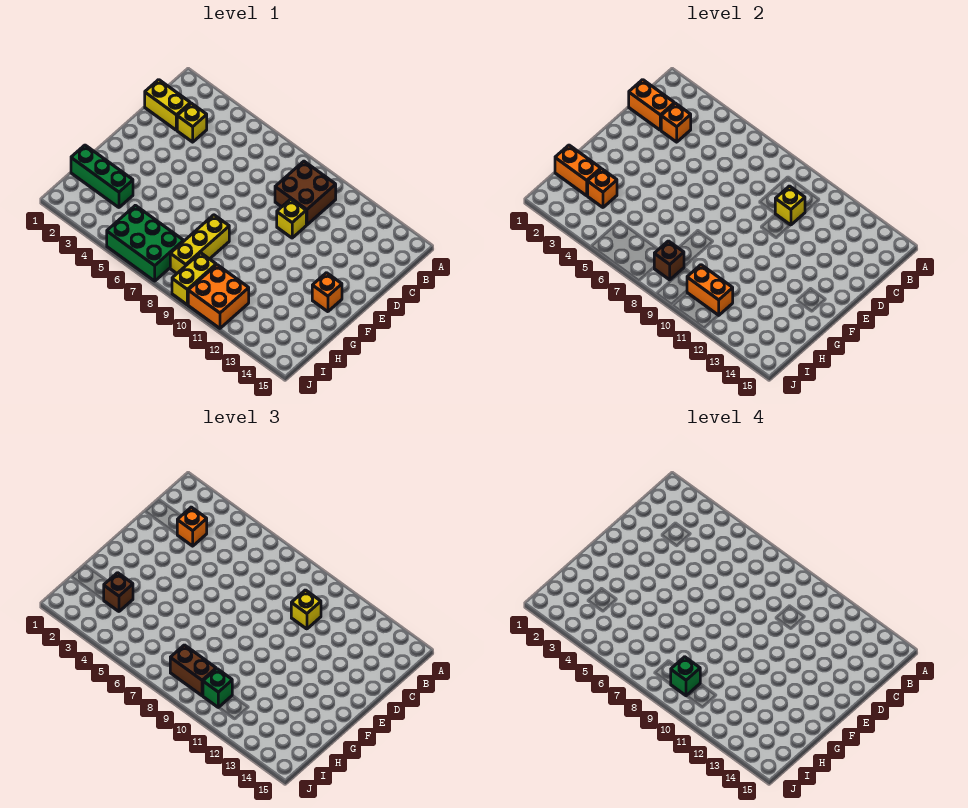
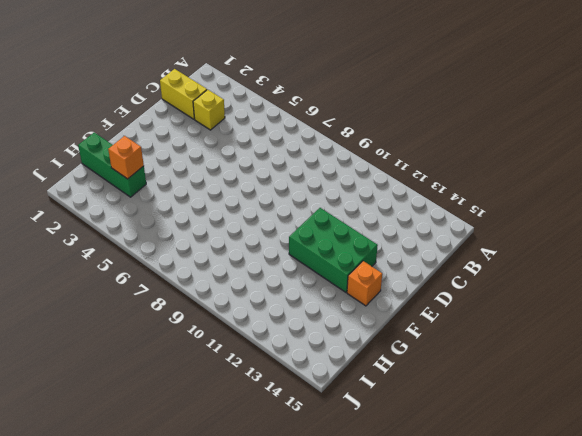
green brick E11:F13 level 1 -> green brick I5:J7 level 1
none -> brown brick B9:C10 level 1
none -> yellow brick D10 level 1
none -> yellow brick G8:I8 level 1

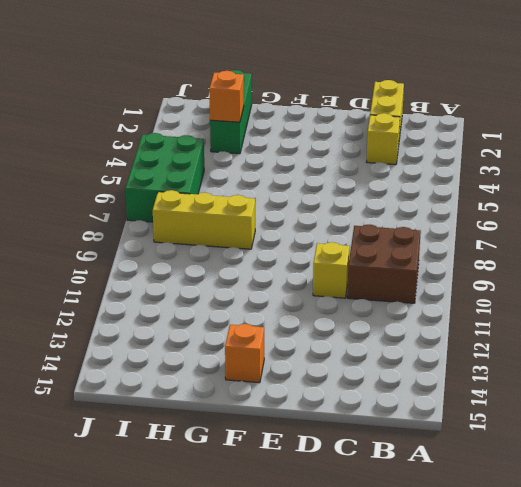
none -> yellow brick I9:J9 level 1
none -> orange brick I10:J11 level 1
none -> orange brick C1:C2 level 2

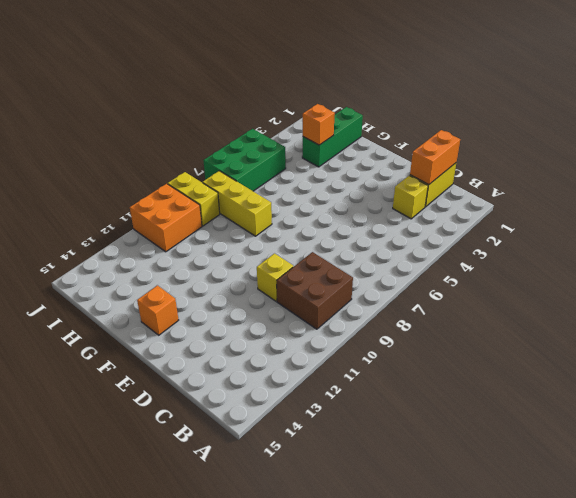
none -> orange brick C3 level 2
none -> yellow brick C10 level 2
none -> orange brick H1:H2 level 2

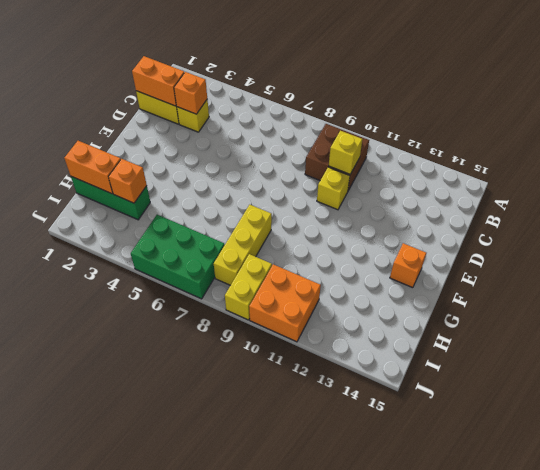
none -> brown brick I8 level 2
none -> orange brick I10:I11 level 2
none -> orange brick C3 level 3

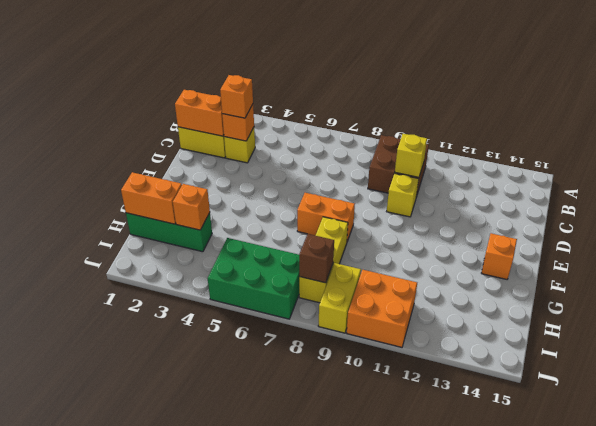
orange brick F7:F8 level 1 -> orange brick I10:I11 level 2
none -> yellow brick C10 level 3
none -> brown brick H3 level 3
none -> brown brick I8:I9 level 3

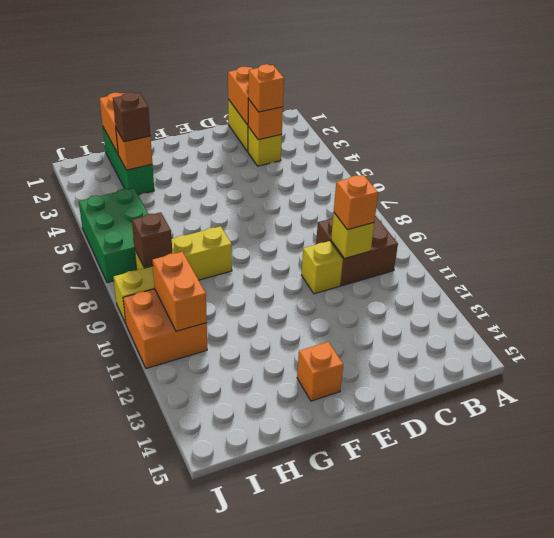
orange brick C10 level 3 -> yellow brick C10 level 3
none -> brown brick I8:I9 level 3
none -> green brick I10 level 3
none -> green brick I9 level 4

